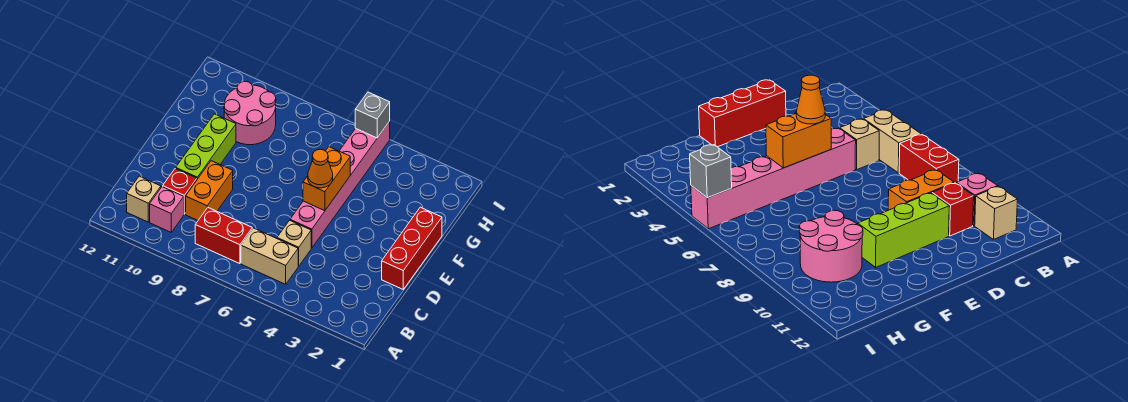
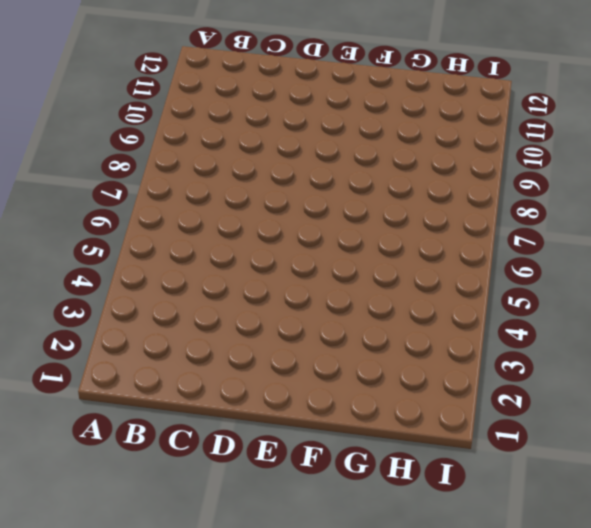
none -> tan brick B5:B6 level 1
none -> red brick B7:B8 level 1
none -> pink brick B10 level 1

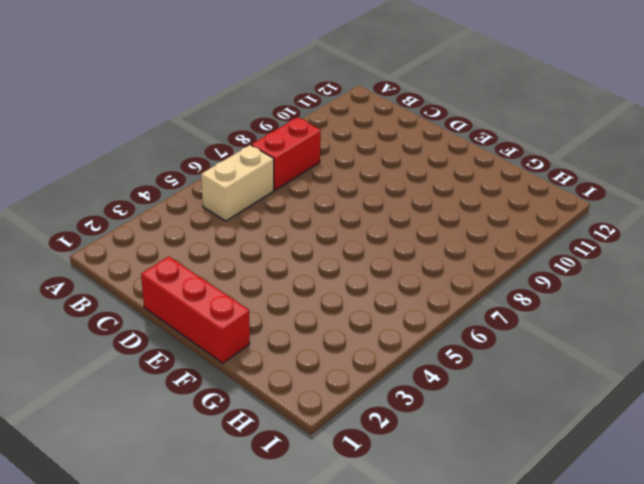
none -> pink brick B10 level 1
none -> tan brick B11 level 1
none -> tan brick C5 level 1

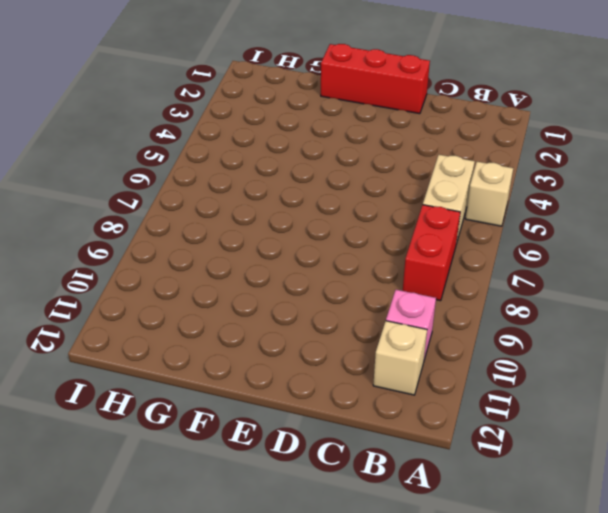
tan brick A5 level 1 -> tan brick C5 level 1
none -> orange brick C9:D9 level 1
none -> red brick C10 level 1
none -> pink brick D5:I5 level 1

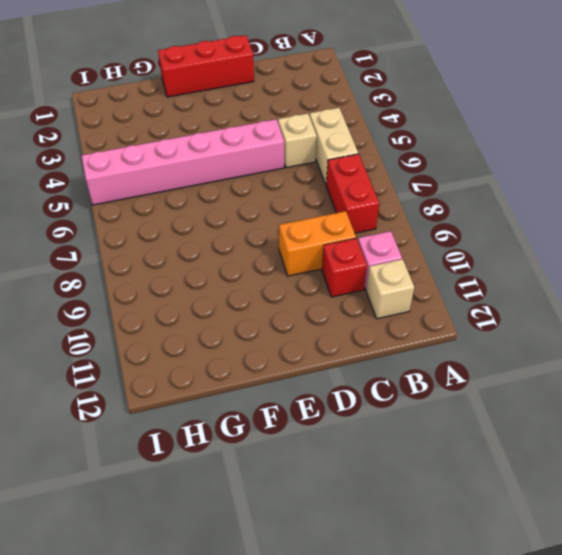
none -> lime brick D10:F10 level 1
none -> pink round brick G9:H10 level 1
none -> orange brick E5:F5 level 2

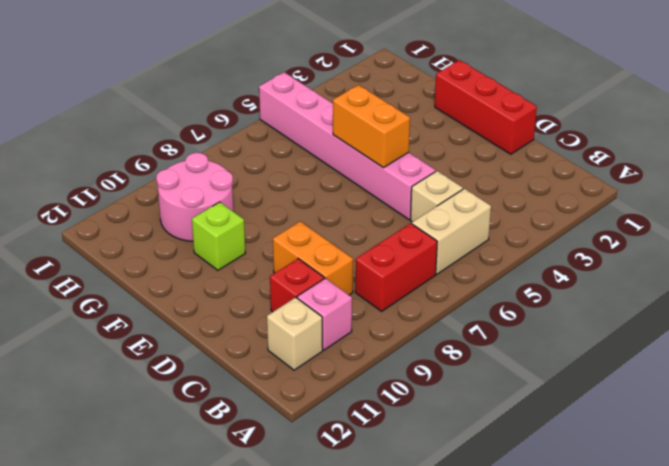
lime brick F10 level 1 -> lime brick D10:F10 level 1
none -> grey brick I5 level 2
none -> orange cone E5 level 3

